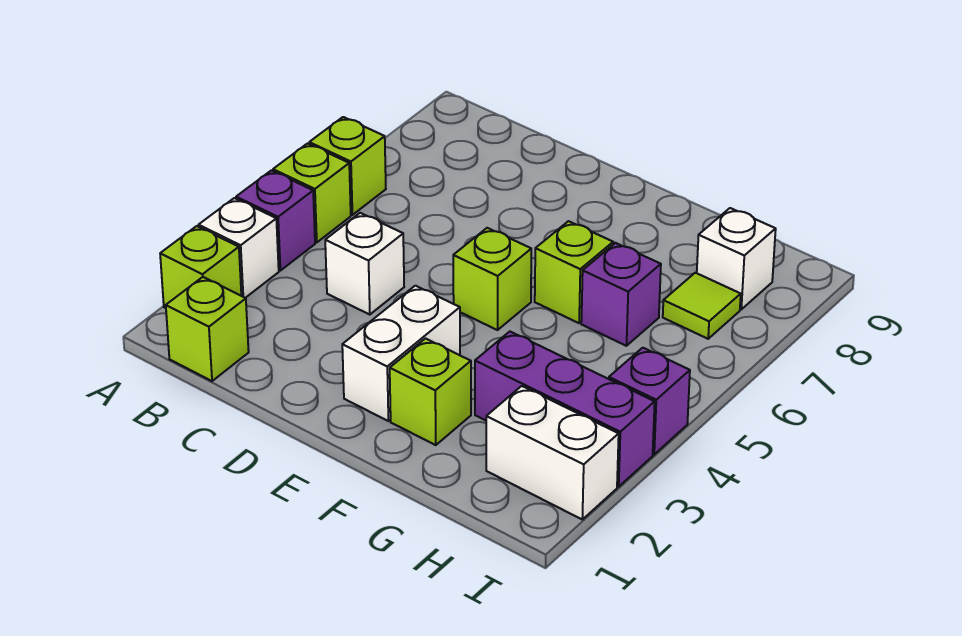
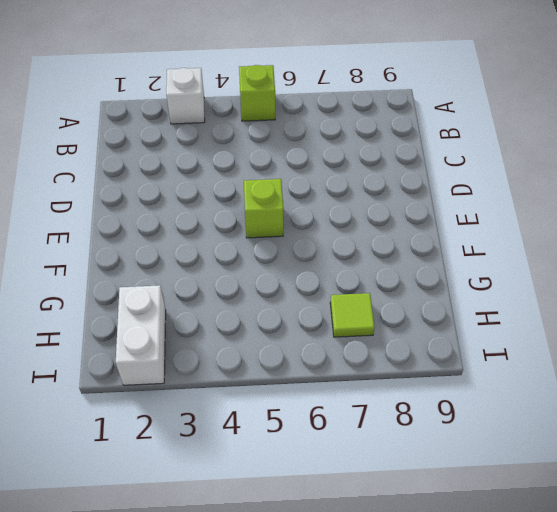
none -> lime brick A2 level 1
none -> purple brick A4 level 1
none -> lime brick A6 level 1

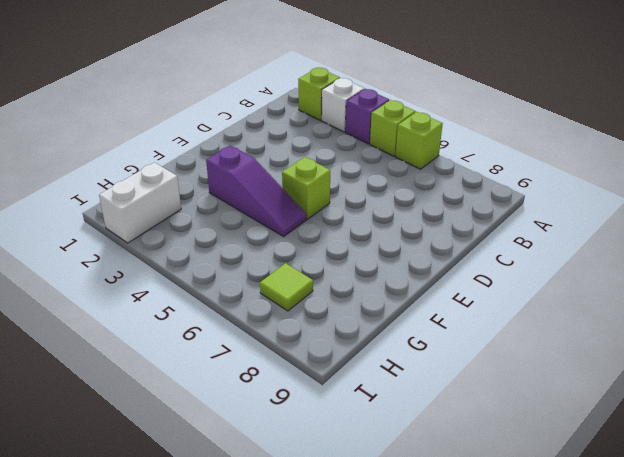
purple slope F3:F5 level 1 top 3 -> none
none -> lime brick B1 level 1
none -> white brick C4 level 1
none -> white brick E2:E3 level 1

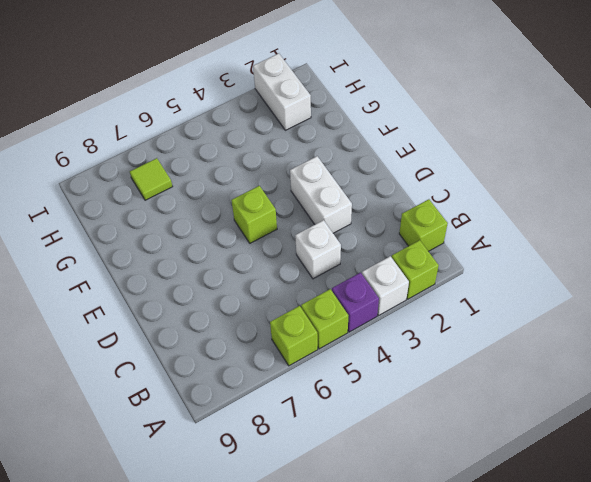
white brick D3:E3 level 1 -> white brick E2:E3 level 1
none -> lime brick F2 level 1
none -> lime brick F6 level 1
none -> purple brick G3:I3 level 1

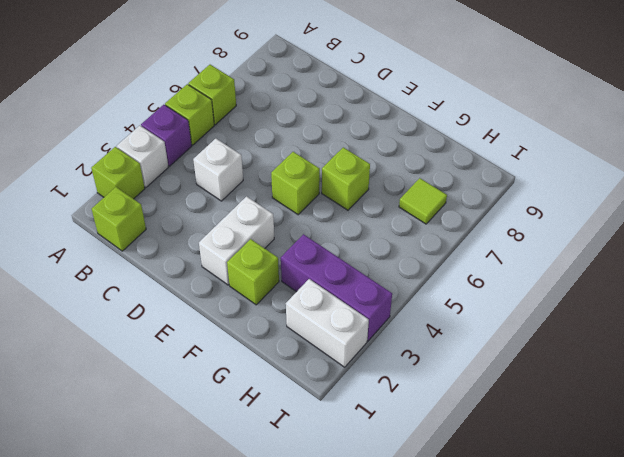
none -> purple brick G6 level 1
none -> white brick H8 level 1
none -> purple brick I4 level 1

